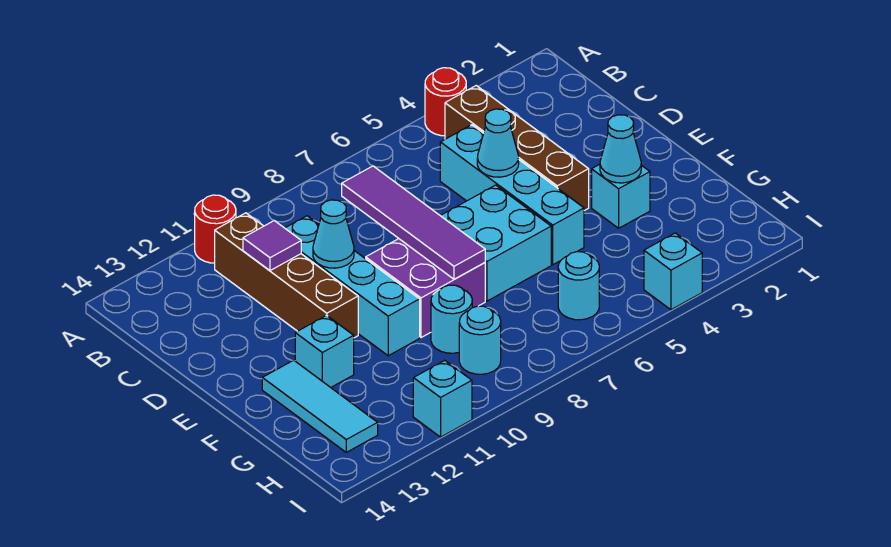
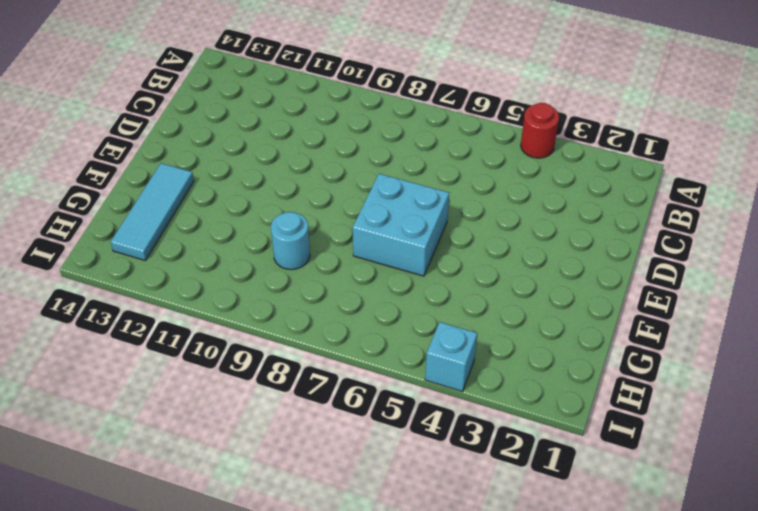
none -> red round brick A11 level 1
none -> brown brick B4:E4 level 1
none -> brown brick B11:E11 level 1

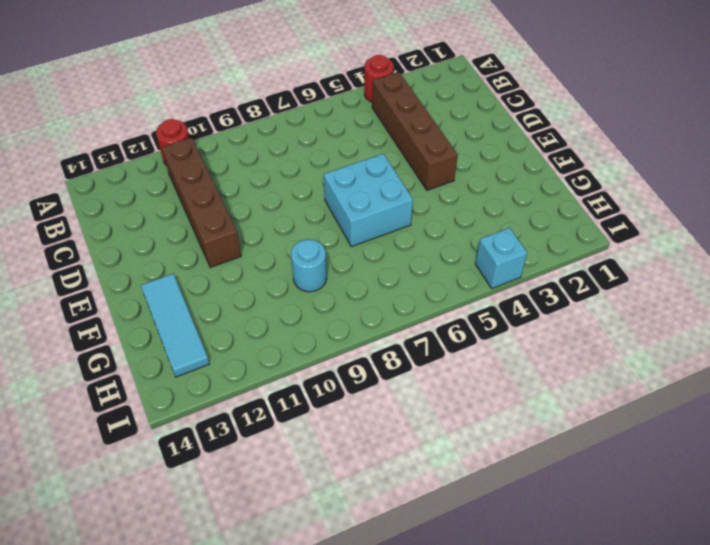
none -> cyan brick C5:F5 level 1
none -> cyan brick C10:F10 level 1
none -> purple brick E8:F9 level 1

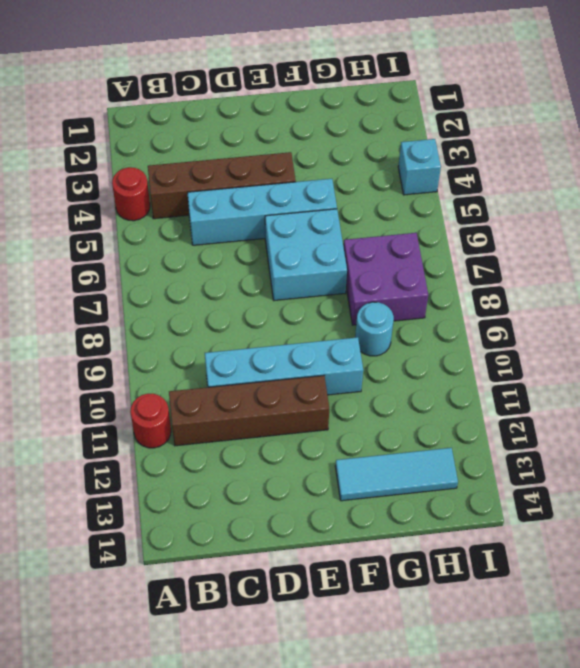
purple brick G7:H8 level 1 -> purple brick E8:F9 level 1
none -> cyan brick F3 level 1
none -> cyan brick F12 level 1
none -> cyan round brick H6 level 1

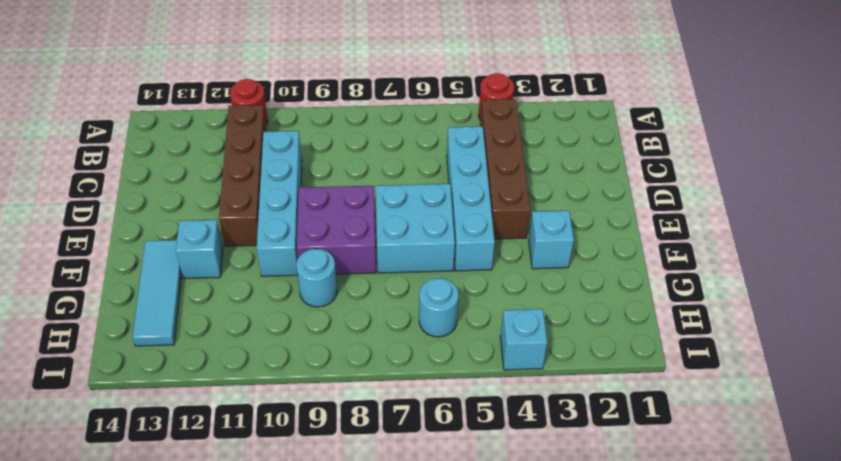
none -> cyan round brick H9 level 1
none -> cyan brick I11 level 1
none -> purple tile C8:F8 level 2

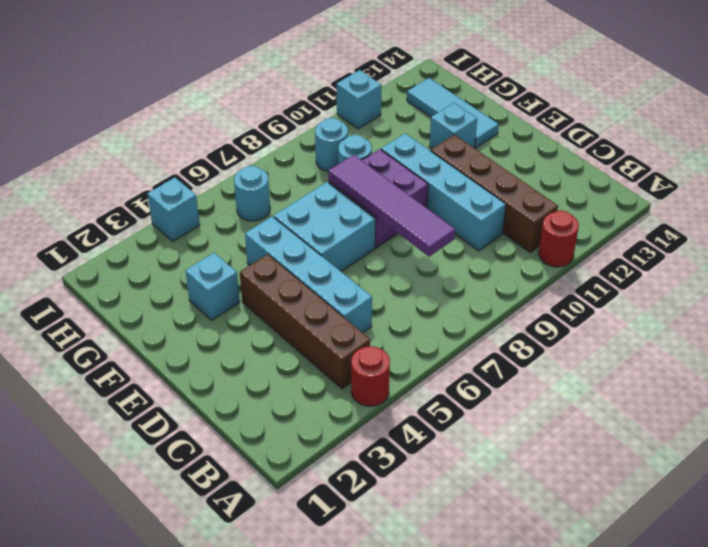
none -> purple tile C11 level 2
none -> cyan cone D5 level 2
none -> cyan cone D10 level 2

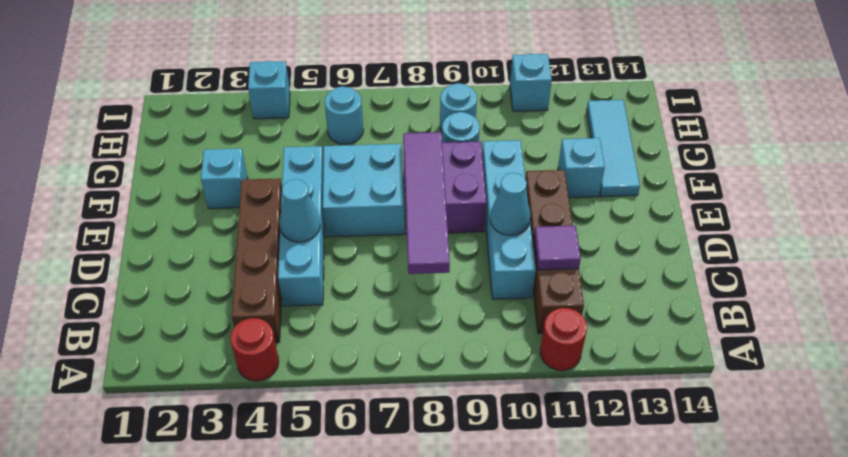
none -> cyan cone F3 level 2

